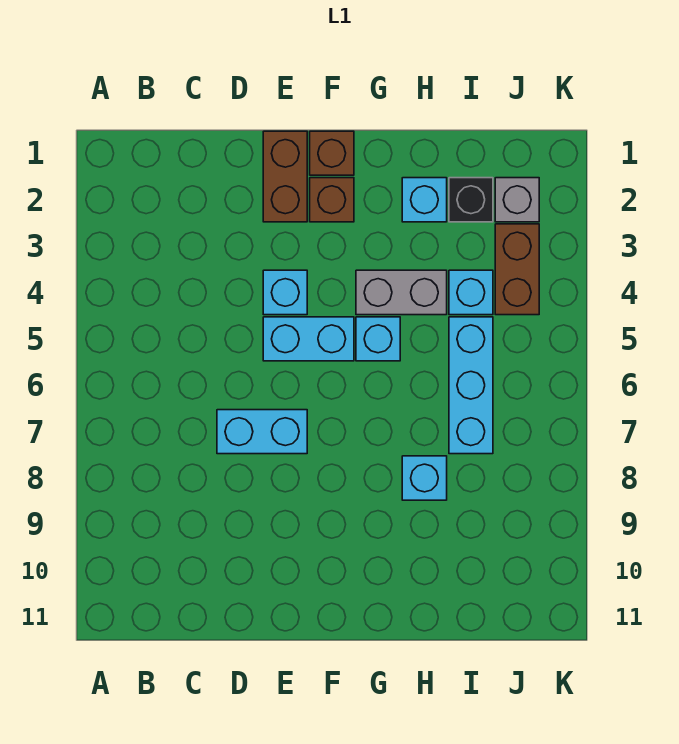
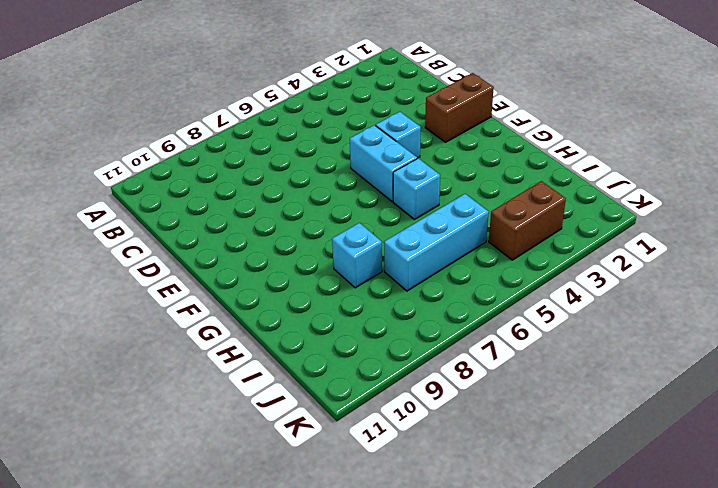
none -> cyan brick D7:E7 level 1
none -> brown brick F1 level 1
none -> brown brick F2 level 1

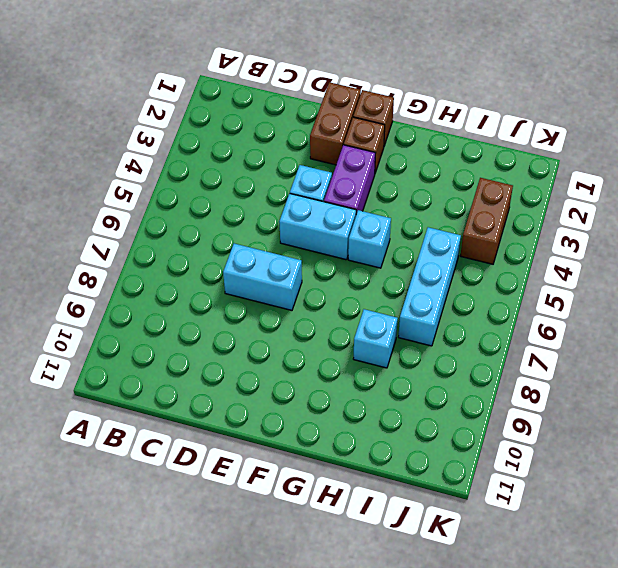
purple brick F3:F4 level 1 -> none
none -> grey brick G4:H4 level 1
none -> cyan brick H2 level 1
none -> black brick I2 level 1

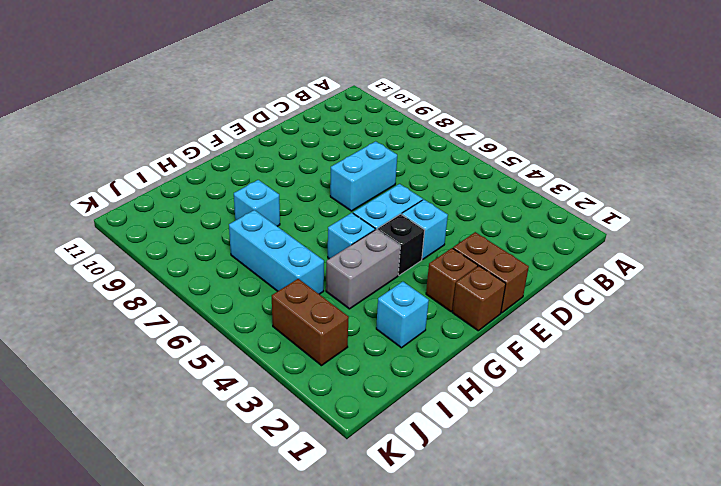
black brick F4 level 1 -> black brick I2 level 1
none -> cyan brick I4 level 1
none -> grey brick J2 level 1

